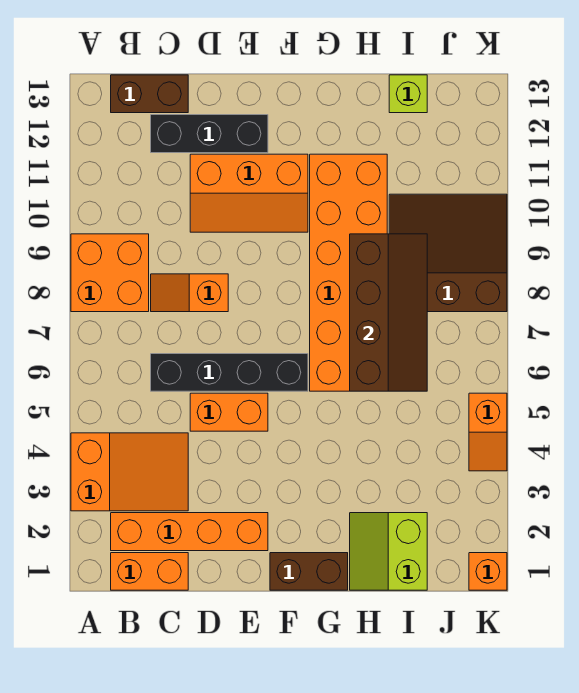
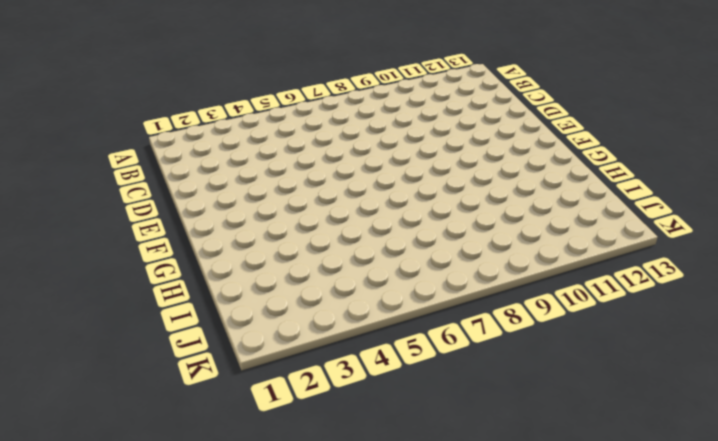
none -> orange slope A3:C4 level 1 top A
none -> orange brick A8:B9 level 1
none -> orange brick B1:C1 level 1

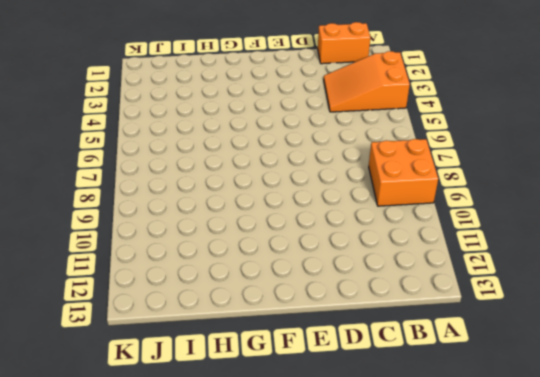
none -> orange brick B2:E2 level 1
none -> brown brick B13:C13 level 1
none -> black brick C6:F6 level 1

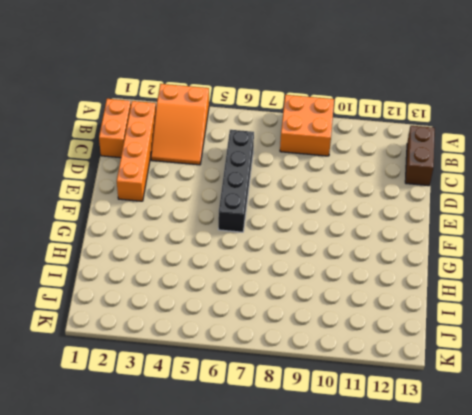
none -> orange slope C8:D8 level 1 top D
none -> black brick C12:E12 level 1
none -> orange brick D5:E5 level 1

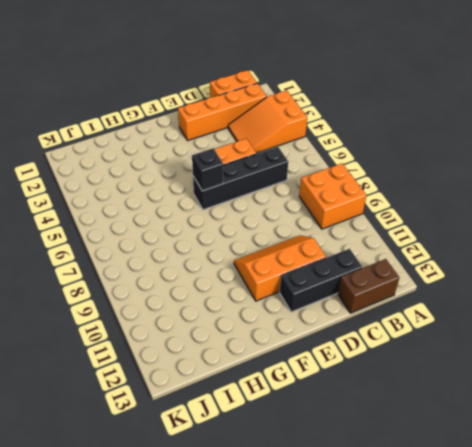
black brick F6 level 2 -> none
none -> orange slope C8:D8 level 1 top D
none -> brown brick F1:G1 level 1
none -> orange brick G6:H11 level 1

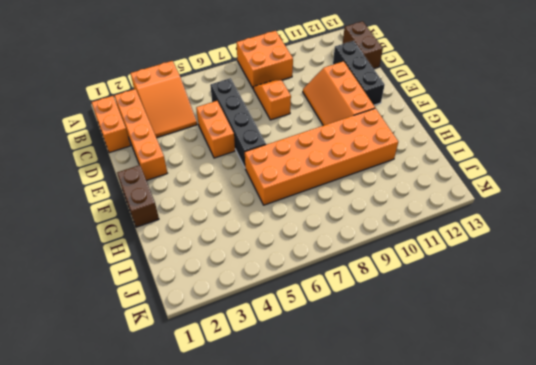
none -> lime slope H1:I2 level 1 top I
none -> brown slope I8:K10 level 1 top 8
none -> lime brick I13 level 1

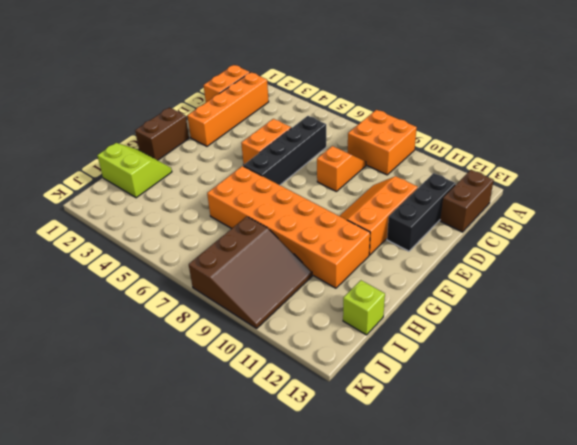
none -> orange slope A3:C4 level 1 top A
none -> orange brick K1 level 1
none -> orange slope K4:K5 level 1 top 5

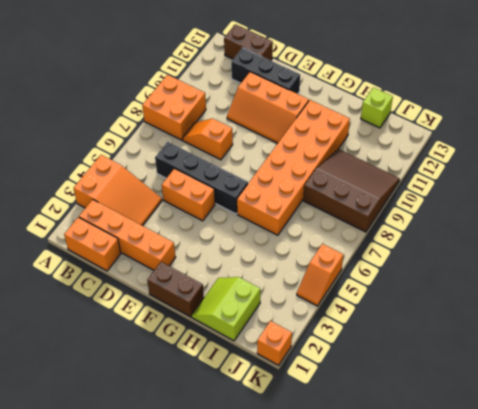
none -> brown slope H6:I9 level 2 top H

